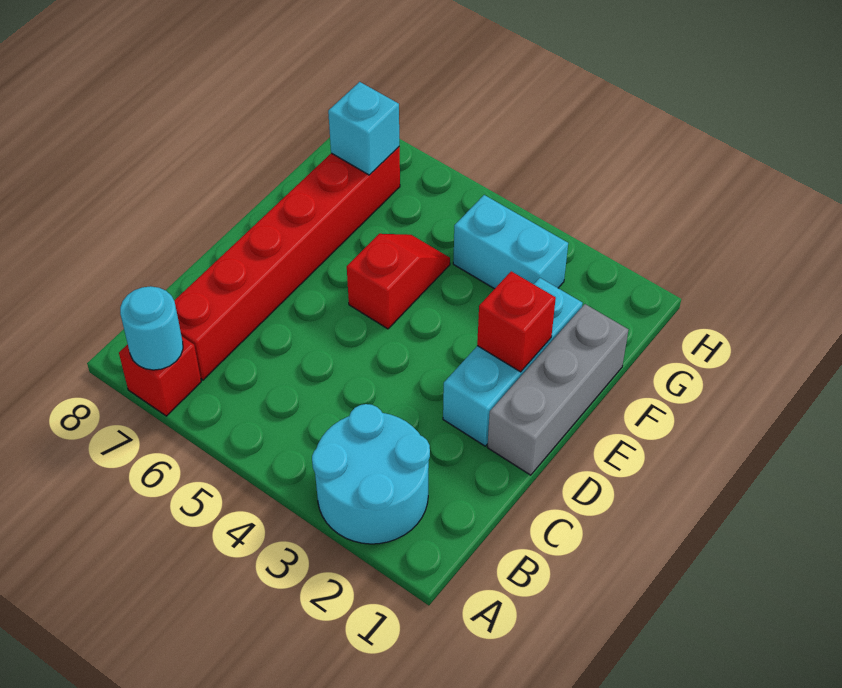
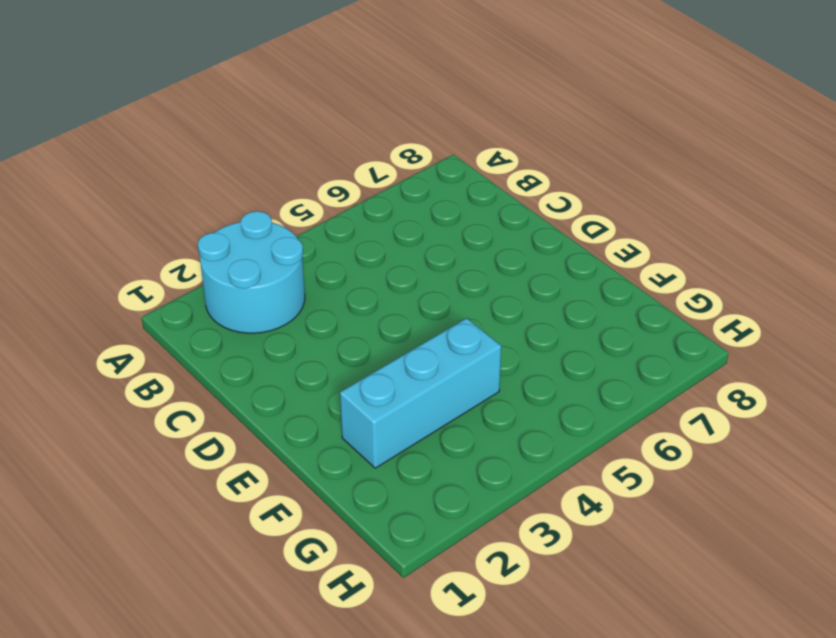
cyan brick F2:F4 level 1 -> cyan brick D2:F2 level 1
none -> red brick A7 level 1
none -> red brick B7:G7 level 1

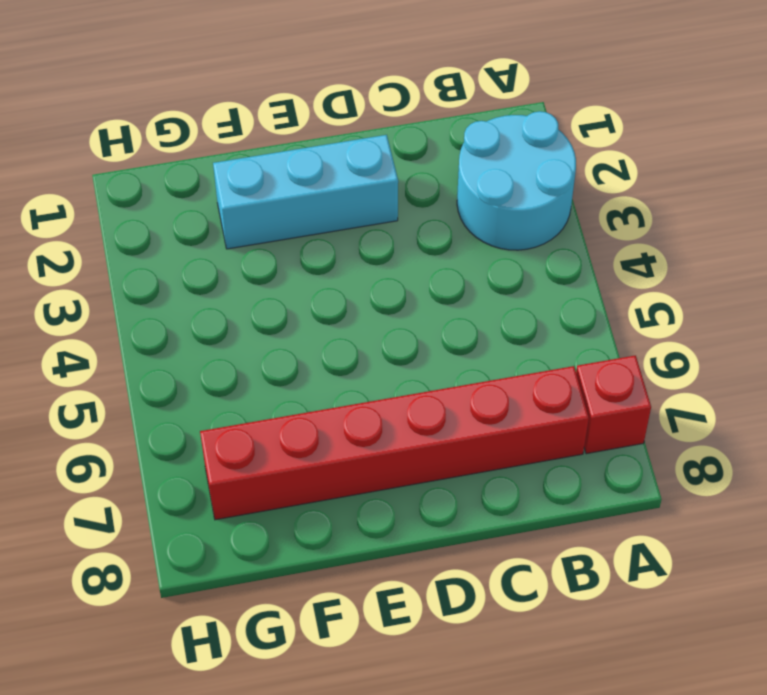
none -> grey brick D1:F1 level 1
none -> red slope E5:F5 level 1 top E

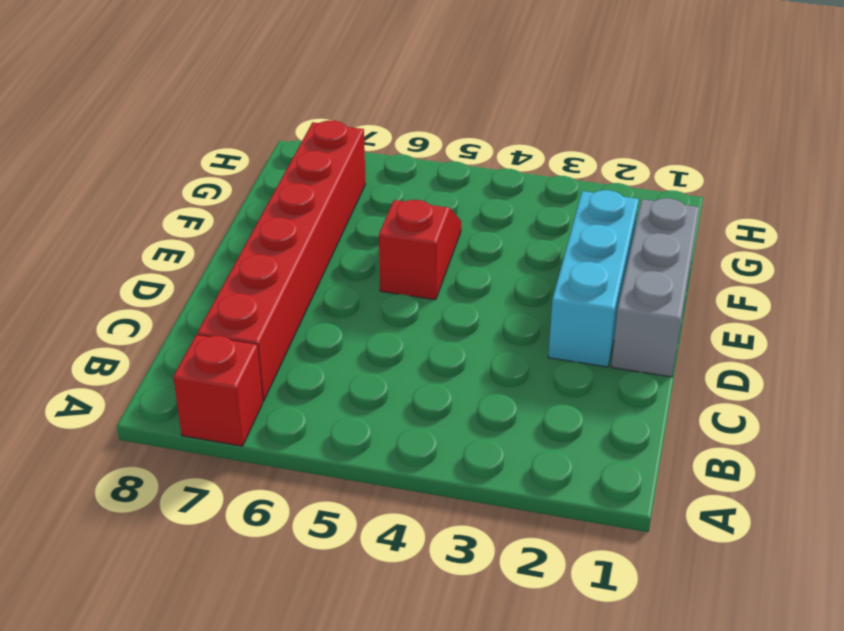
none -> cyan round brick A2:B3 level 1
none -> cyan brick G3:G4 level 1

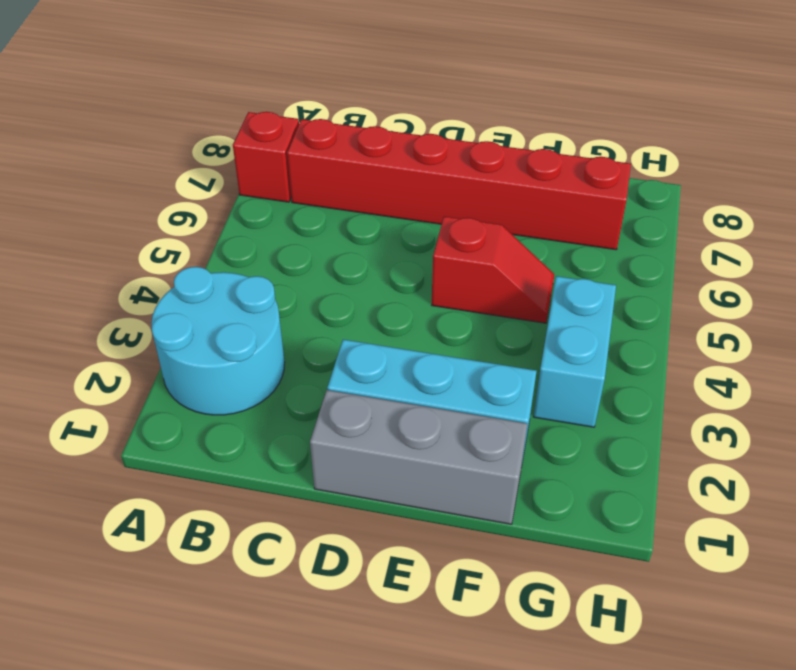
none -> cyan round brick A7 level 2
none -> red brick E2 level 2

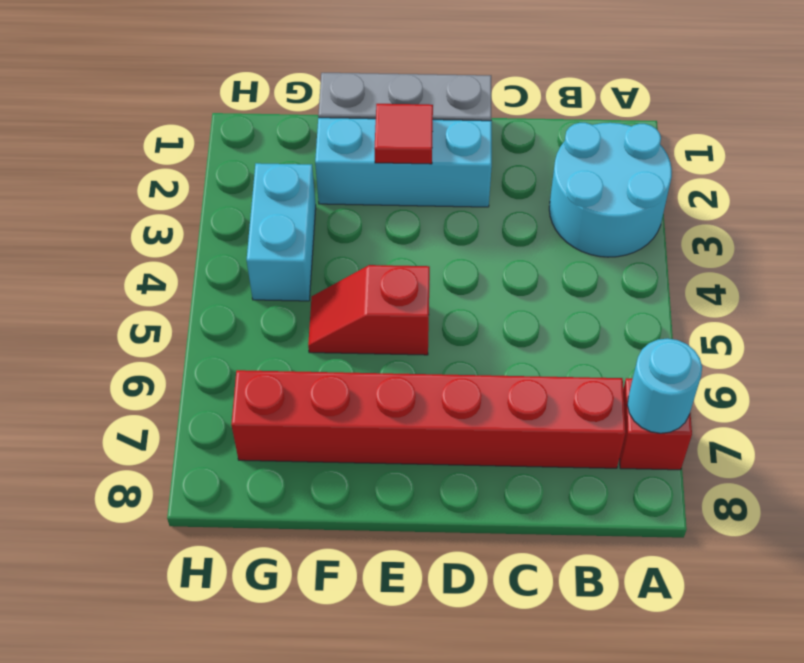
red tile E2 level 2 -> red brick E2 level 2
none -> cyan brick G7 level 2

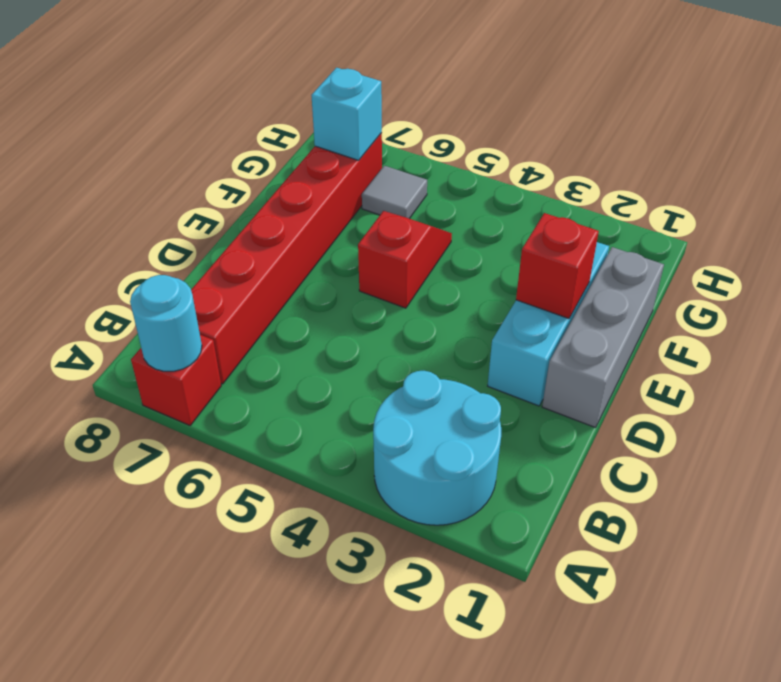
grey tile G6 level 1 -> none
none -> cyan brick G3:G4 level 1

